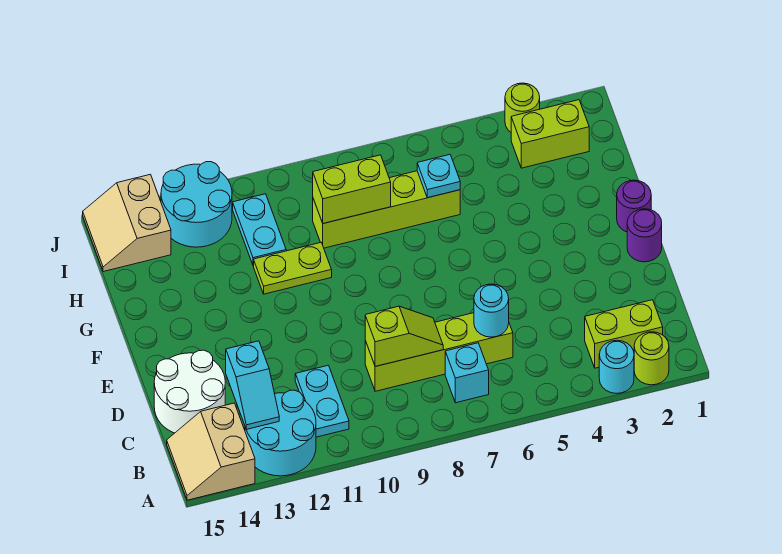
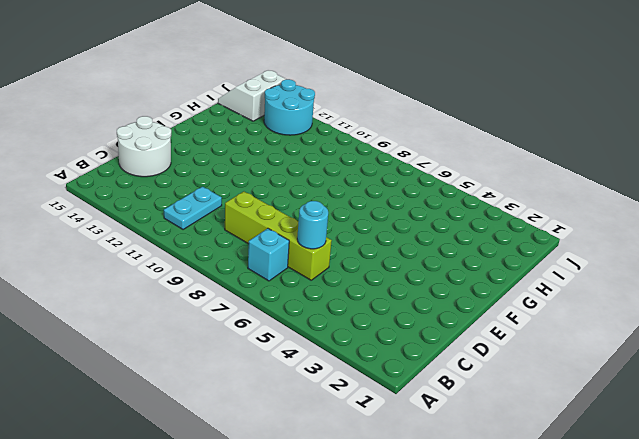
white slope I14:J15 level 1 top 14 -> tan slope I14:J15 level 1 top 14
none -> lime round brick A2 level 1
none -> cyan round brick A3 level 1
none -> cyan round brick A12:B13 level 1

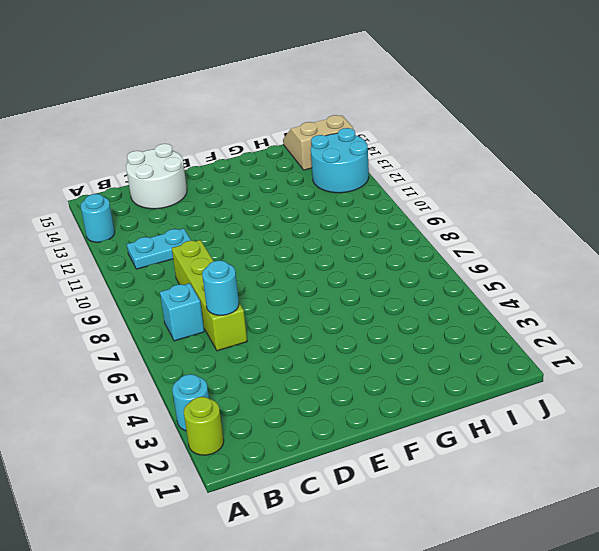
cyan round brick A13 level 1 -> cyan round brick A12:B13 level 1
none -> tan slope A14:B15 level 1 top 14
none -> lime brick B2:B3 level 1
none -> purple round brick E1 level 1

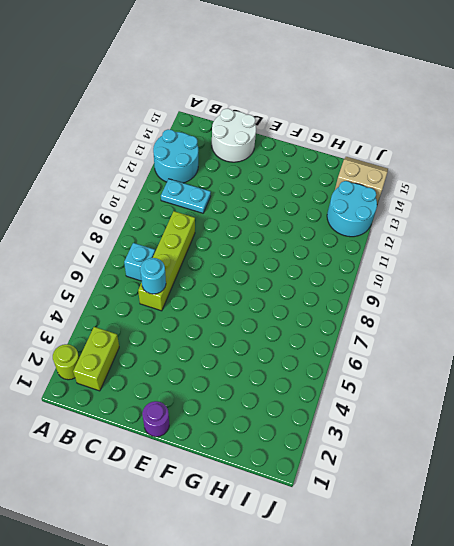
none -> cyan round brick A3 level 1
none -> tan slope A14:B15 level 1 top 14
none -> purple round brick F1 level 1

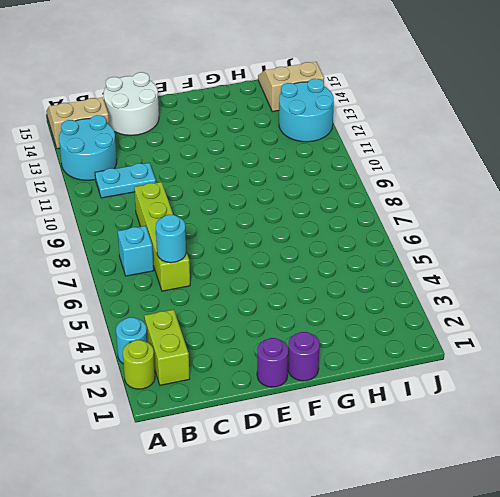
none -> lime plate G10:G11 level 1
none -> lime brick H6:H9 level 1
none -> cyan plate H11:I11 level 1

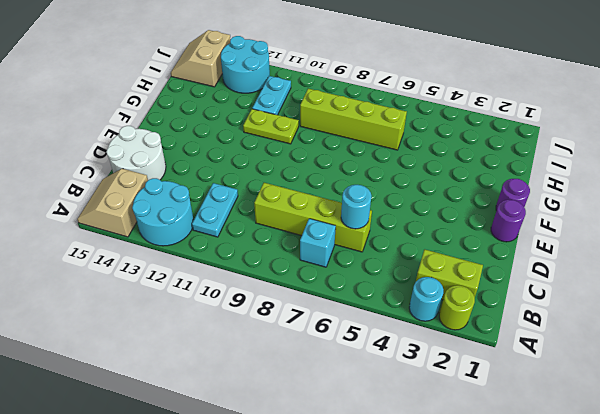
none -> lime brick I2:I3 level 1
none -> lime round brick J3 level 1
none -> cyan slope B13:C13 level 2 top C

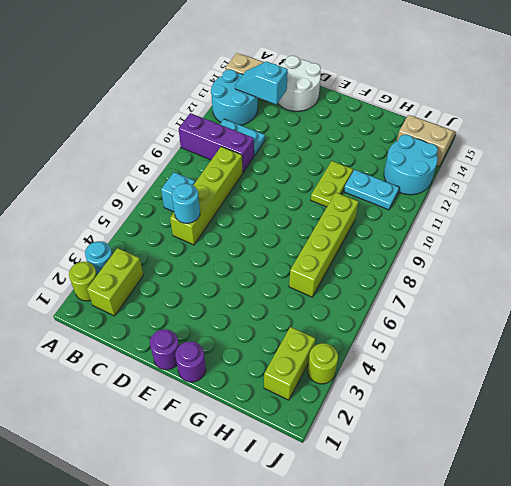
purple brick A10:C10 level 1 -> none
none -> lime slope C8:C9 level 2 top 9
none -> cyan plate H6 level 2
none -> lime brick H8:H9 level 2

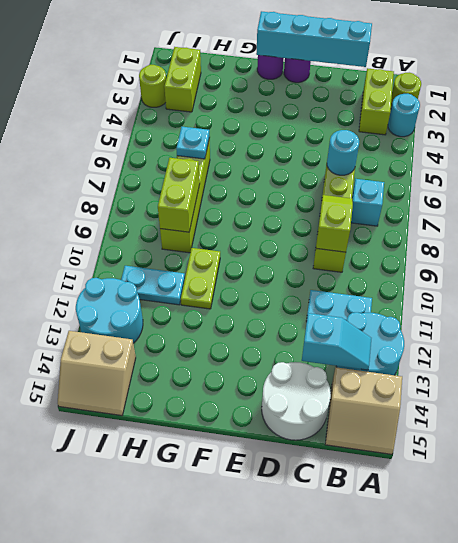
cyan brick C1:F1 level 2 -> none

